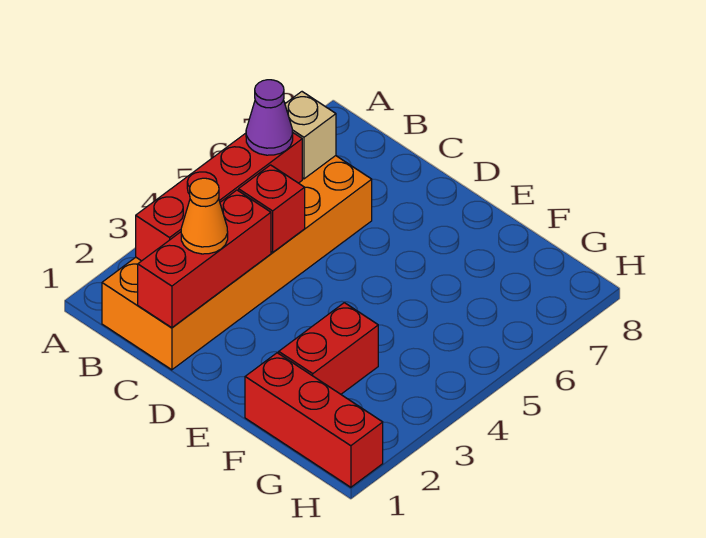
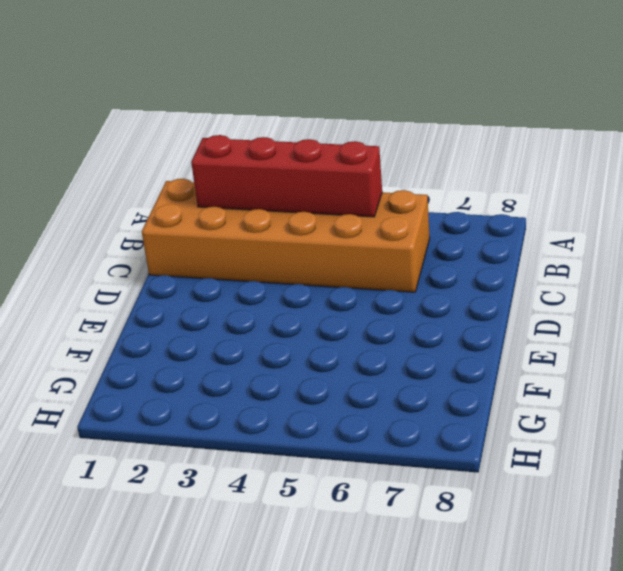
none -> red brick F1:H1 level 1
none -> red brick F2:F3 level 1

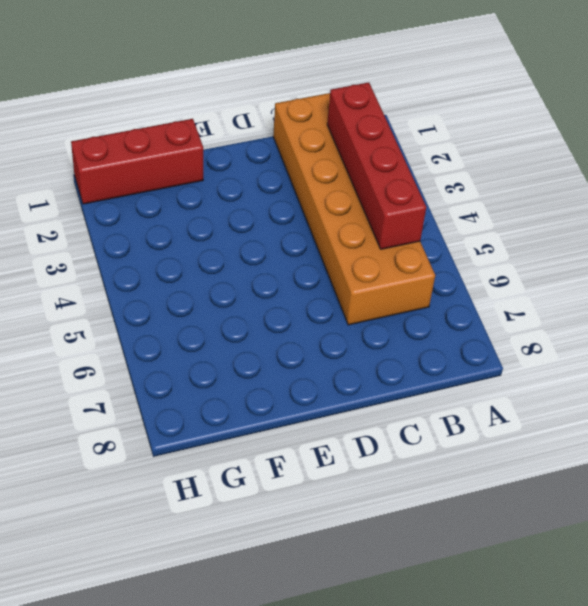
none -> red brick F2:F3 level 1
none -> tan brick B6 level 2

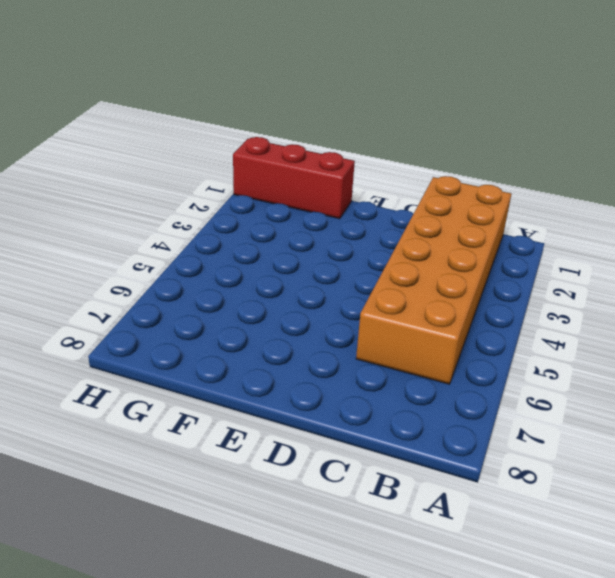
none -> red brick F2:F3 level 1
none -> red brick B2:B5 level 2

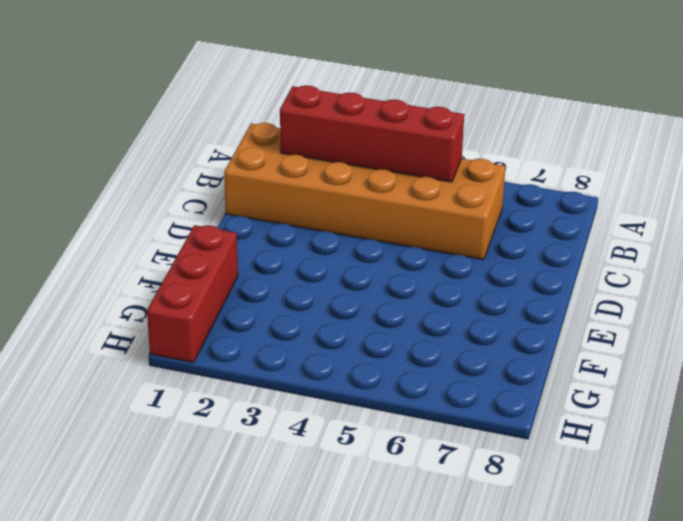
none -> red brick F2:F3 level 1
none -> tan brick B6 level 2

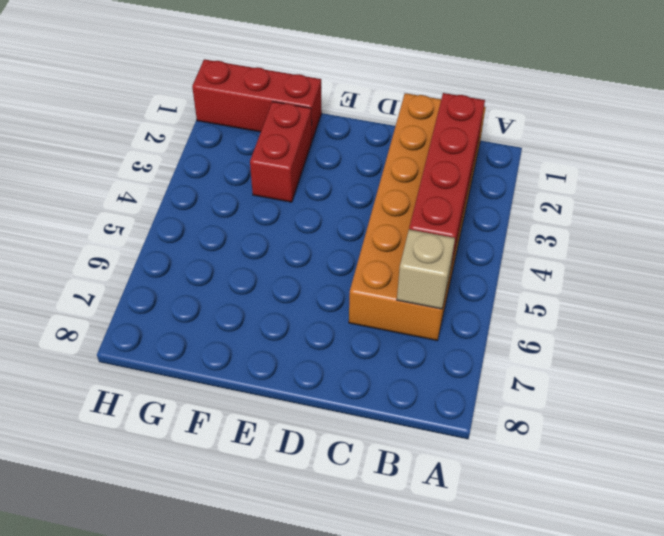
none -> red brick C1:C3 level 2
none -> red brick C4 level 2

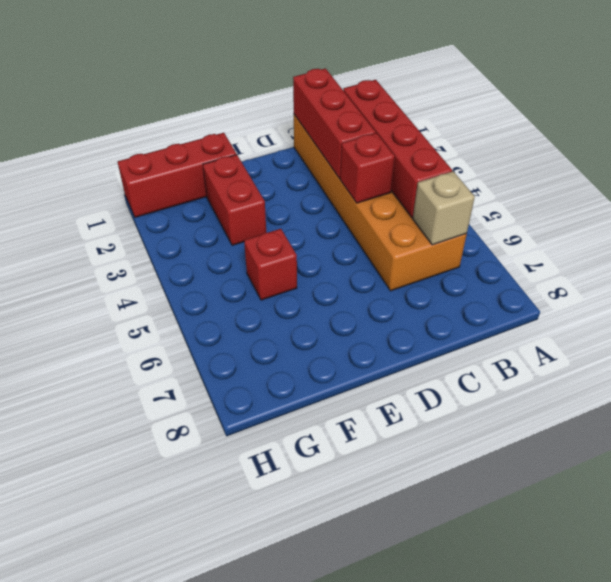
red brick F5 level 1 -> none
none -> purple cone B5 level 3
none -> orange cone C2 level 3

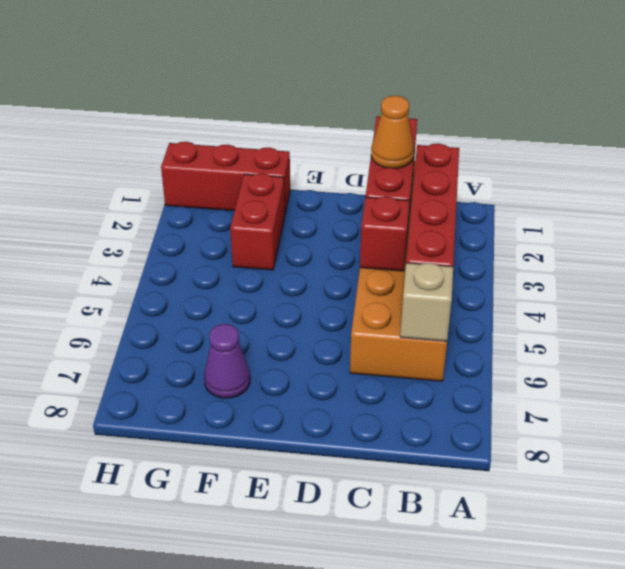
purple cone F7 level 1 -> purple cone B5 level 3

